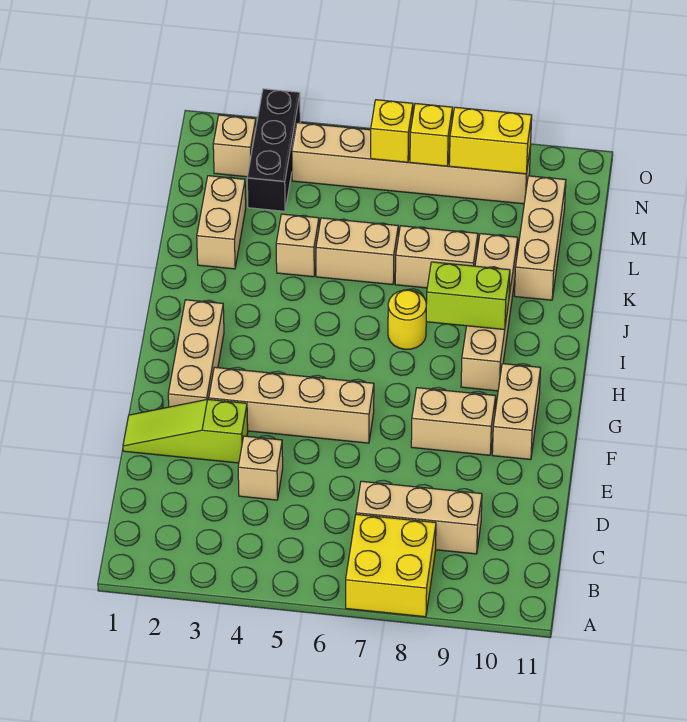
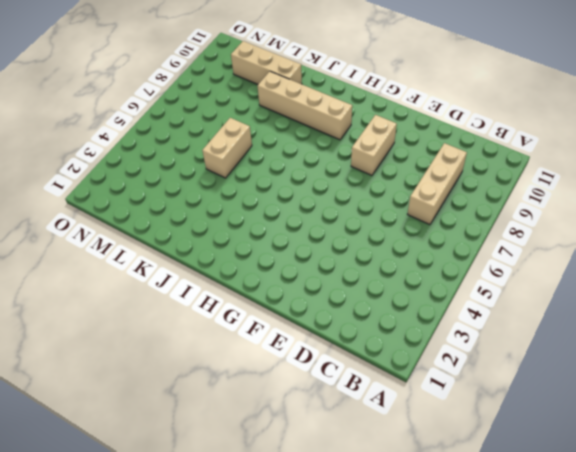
none -> yellow brick A7:B8 level 1
none -> tan brick D4 level 1
none -> lime slope E1:E3 level 1 top 3

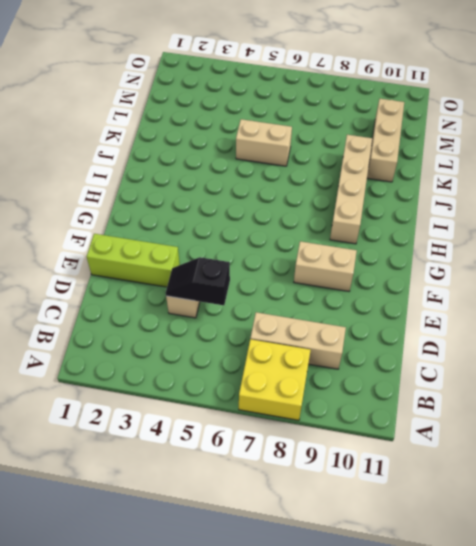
black slope D4:D5 level 2 top 5 -> none
lime brick E1:E3 level 1 -> lime slope E1:E3 level 1 top 3
none -> tan brick F2:H2 level 1
none -> tan brick F3:F6 level 1
none -> tan brick F10:G10 level 1

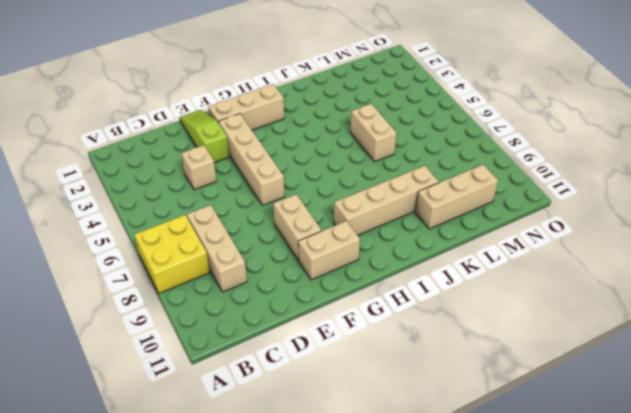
none -> yellow round brick I7 level 1
none -> tan brick K2:L2 level 1
none -> tan brick K4 level 1

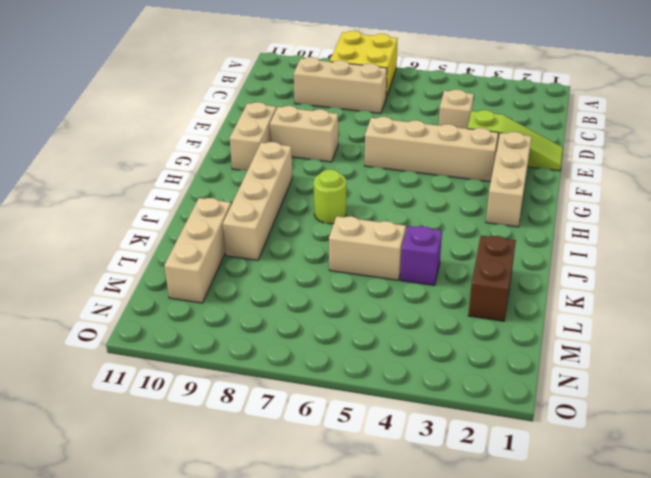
lime round brick I7 level 1 -> yellow round brick I7 level 1
brown brick K2:L2 level 1 -> tan brick K2:L2 level 1
purple brick K4 level 1 -> tan brick K4 level 1
none -> tan brick K7:K8 level 1
none -> black brick M3:O3 level 1
none -> tan brick N2 level 1

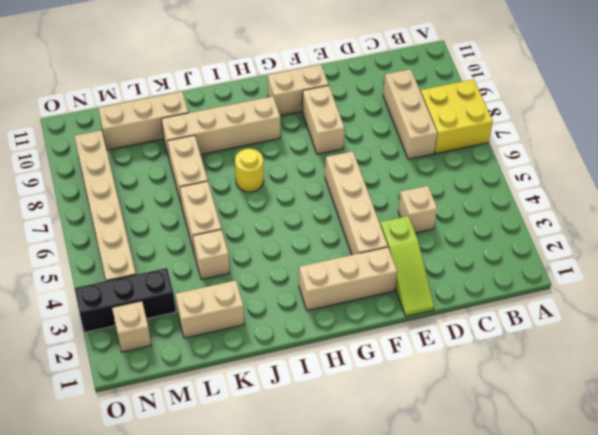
none -> lime brick I8:I9 level 2
none -> yellow brick N6 level 2
none -> yellow brick N7 level 2

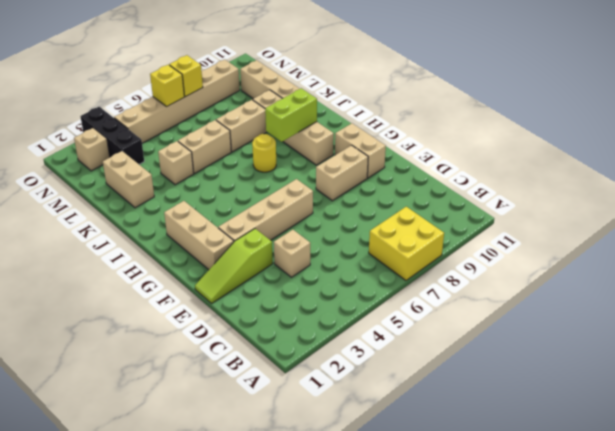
none -> tan brick C7:C9 level 1
none -> yellow brick N8:N9 level 2

